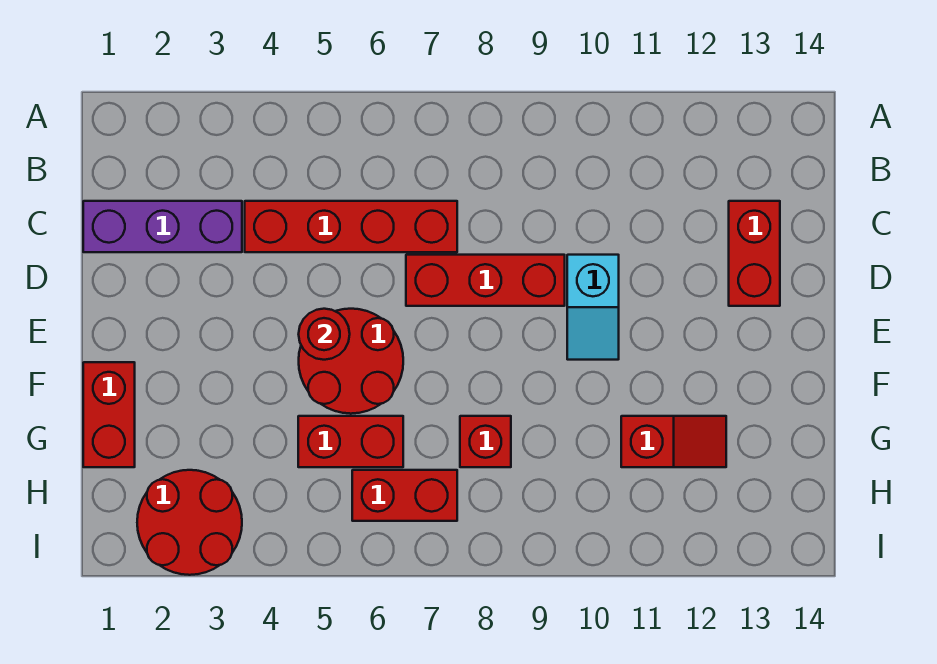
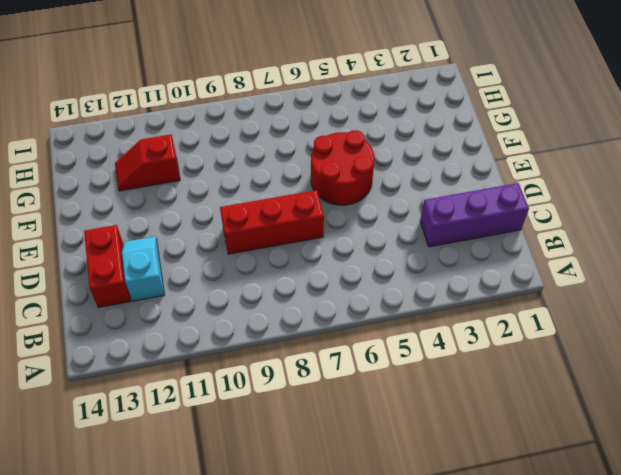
cyan slope C12:D12 level 1 top C -> cyan slope D10:E10 level 1 top D
none -> red brick C4:C7 level 1
none -> red brick F1:G1 level 1
none -> red brick G5:G6 level 1

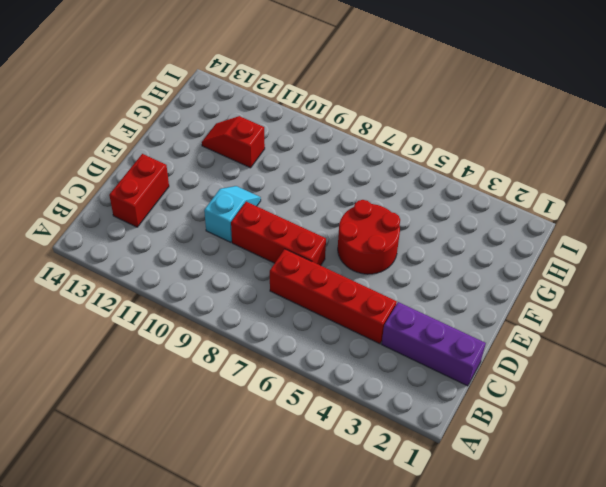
none -> red brick F1:G1 level 1
none -> red brick G5:G6 level 1
none -> red brick G8 level 1

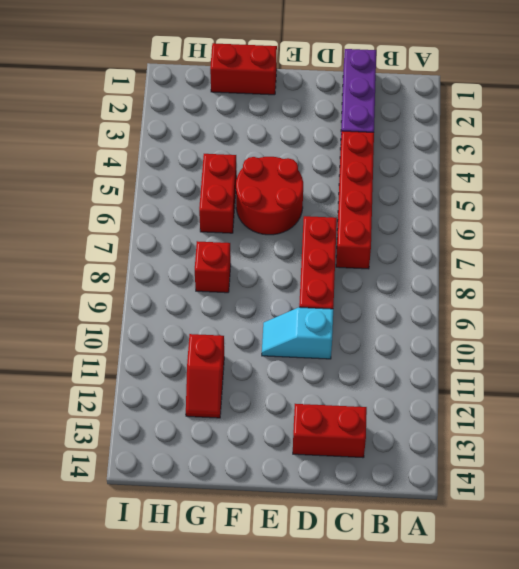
none -> red round brick H2:I3 level 1
none -> red brick H6:H7 level 1
none -> red round brick E5 level 2

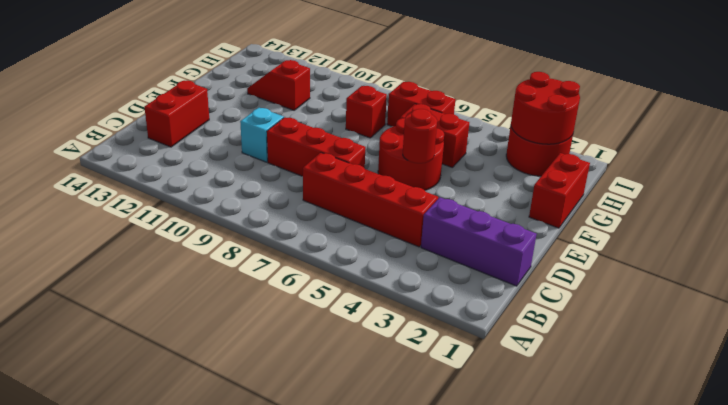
red round brick H2:I3 level 2 -> none

